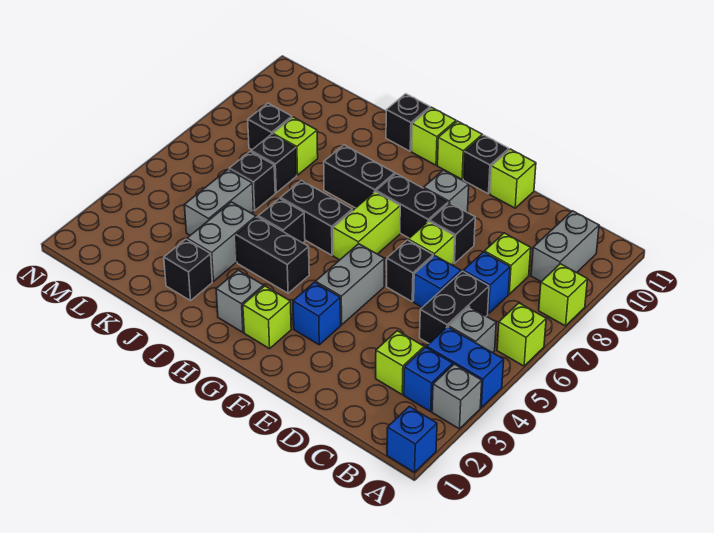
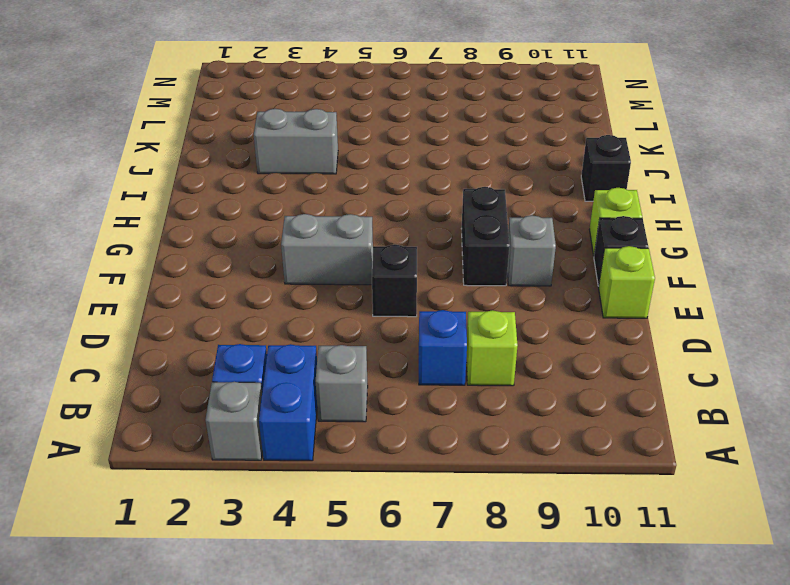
none -> blue brick A1 level 1
none -> lime brick A6 level 1
none -> lime brick A8 level 1
none -> grey brick B9:B10 level 1

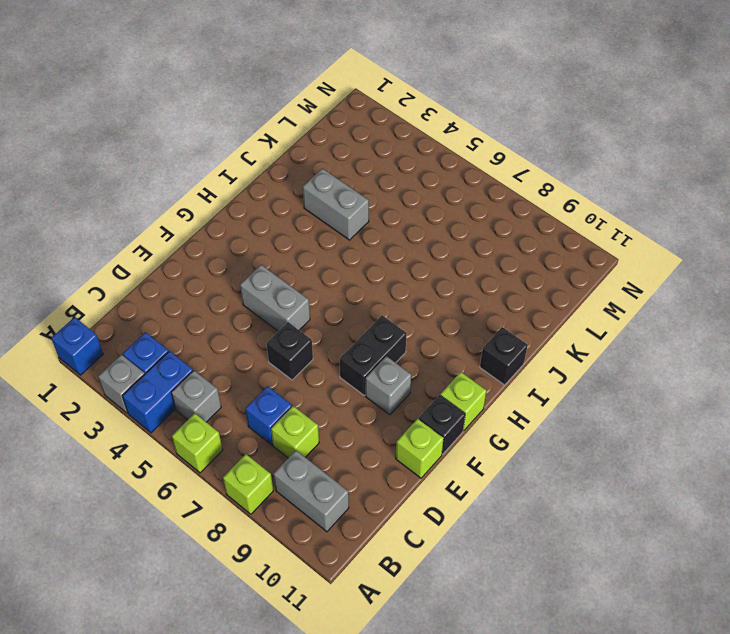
none -> lime brick C3 level 1
none -> black brick C5:C6 level 1
none -> blue brick D6 level 1
none -> lime brick E7 level 1

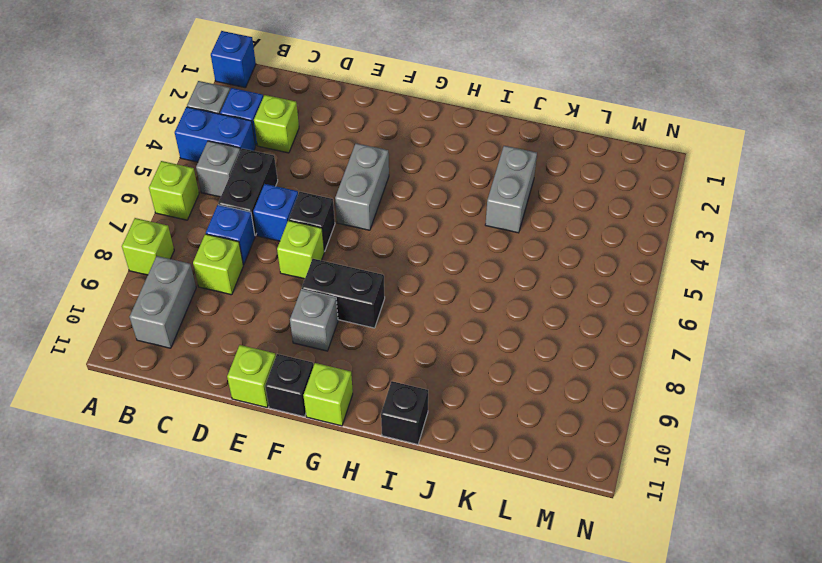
none -> black brick E8 level 1
none -> blue brick F3 level 1
none -> lime brick G2 level 1
none -> lime brick G6:G7 level 1

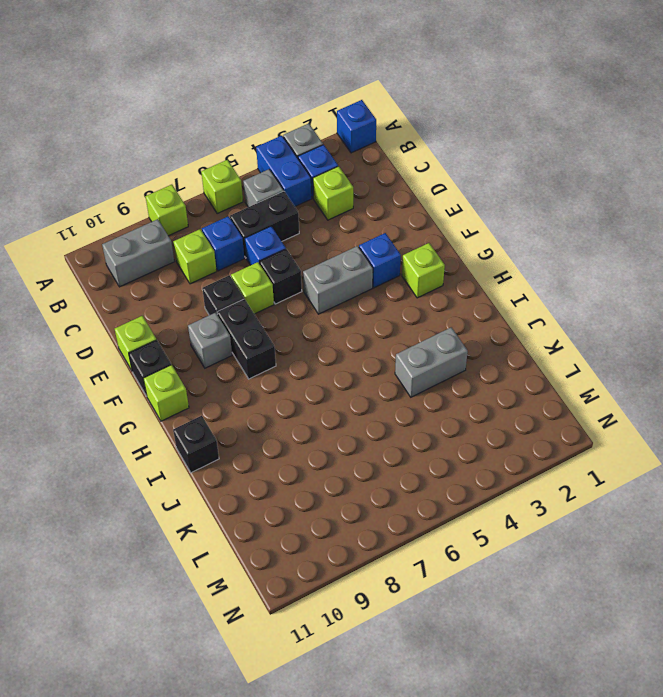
none -> lime brick G6:G7 level 1
none -> grey brick H2 level 1
none -> black brick H4:I4 level 1
none -> black brick H6:I6 level 1

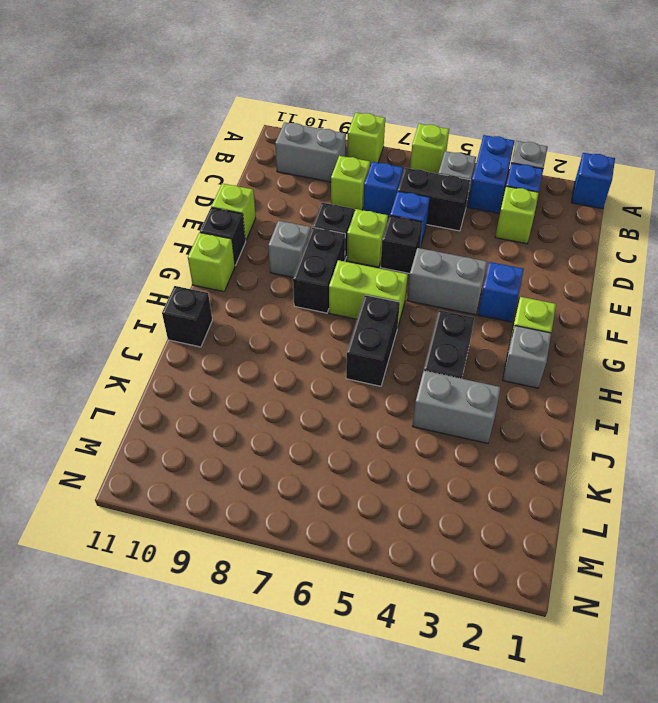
none -> black brick H8:I8 level 1
none -> lime brick H11 level 1
none -> black brick I5 level 1
none -> black brick J2 level 1

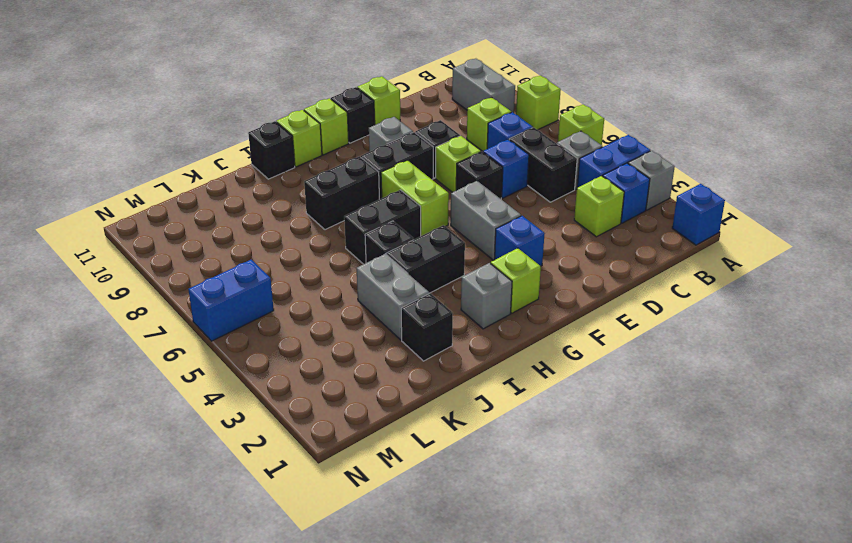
blue brick M6:N6 level 1 -> none
none -> grey brick K4:K5 level 1
none -> black brick K6 level 1
none -> black brick K7 level 1
none -> lime brick K8 level 1

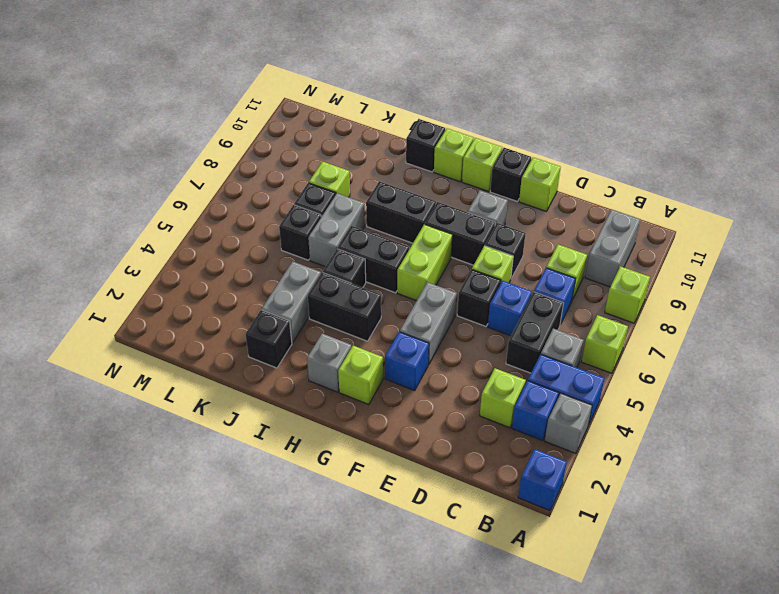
grey brick J6:J7 level 1 -> grey brick K4:K5 level 1
none -> black brick L8 level 1

